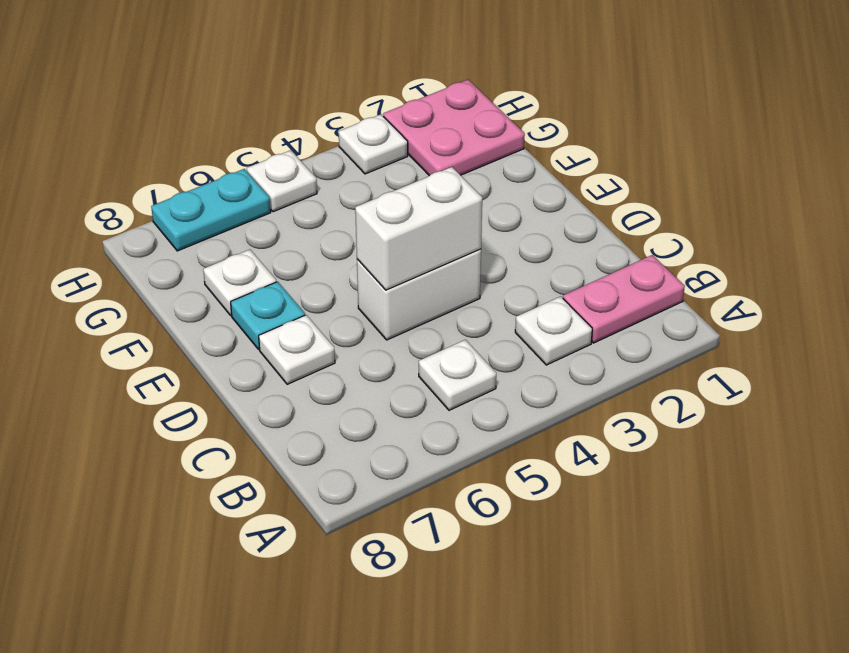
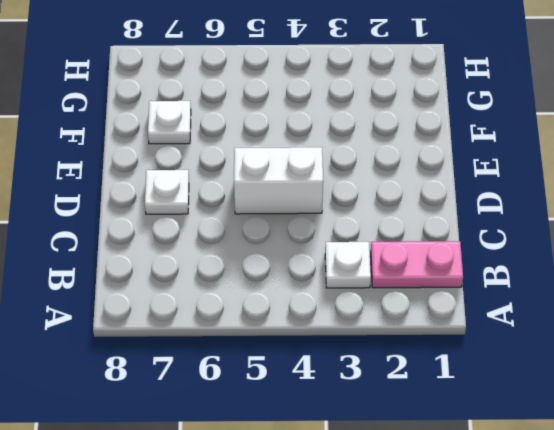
none -> white plate B5 level 1
none -> cyan plate E7 level 1
none -> pink plate G1:H2 level 1

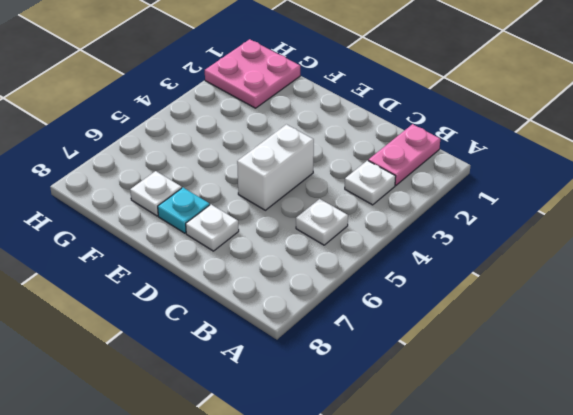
none -> white plate H3 level 1
none -> white plate H5 level 1
none -> cyan plate H6:H7 level 1

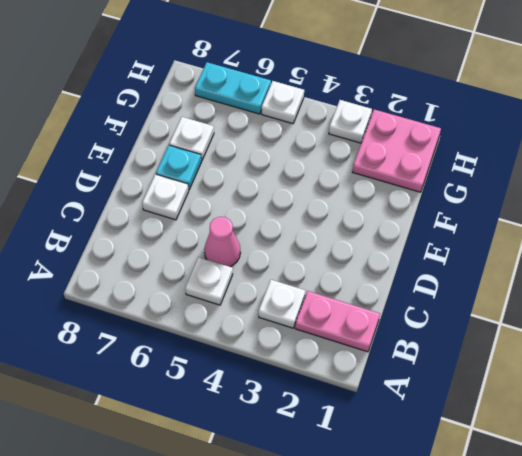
pink cone C5 level 1 -> none
none -> white brick D4:D5 level 1
none -> white brick D4:D5 level 2

